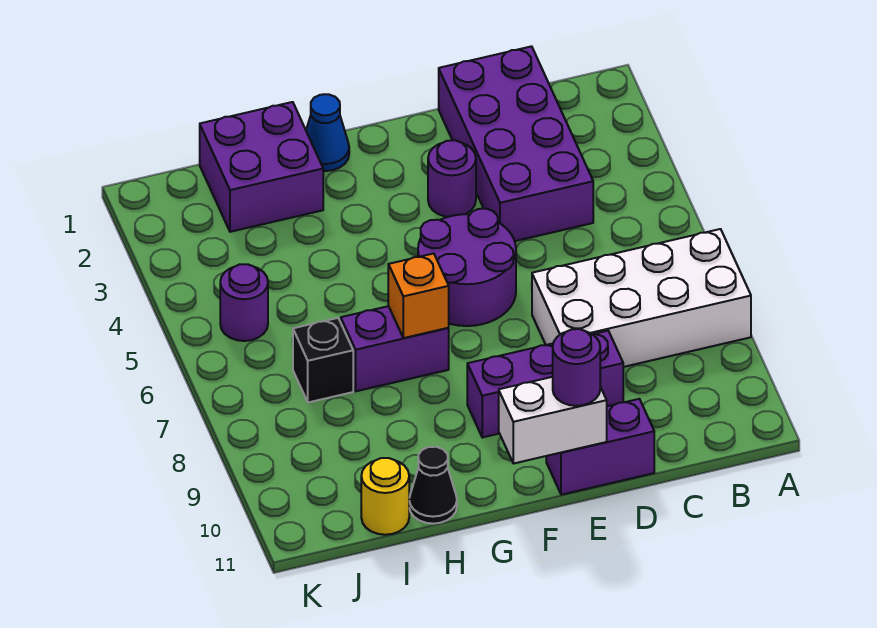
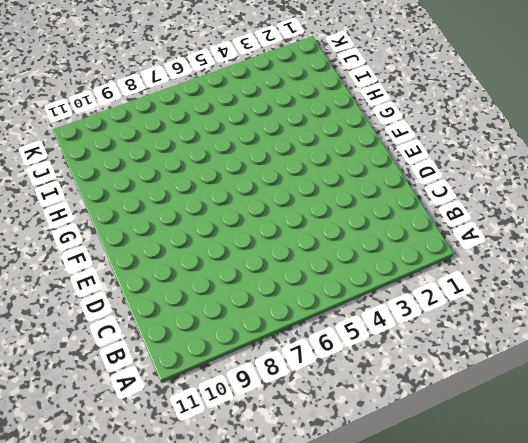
none -> white brick A7:D8 level 1
none -> purple brick C1:D4 level 1
none -> purple brick D9:F9 level 1

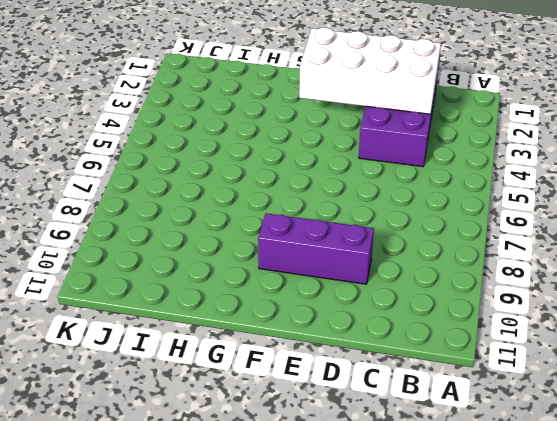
white brick C2:F3 level 2 -> white brick A7:D8 level 1
none -> purple brick D11:E11 level 1
none -> purple round brick E3 level 1
none -> purple round brick E5:F6 level 1

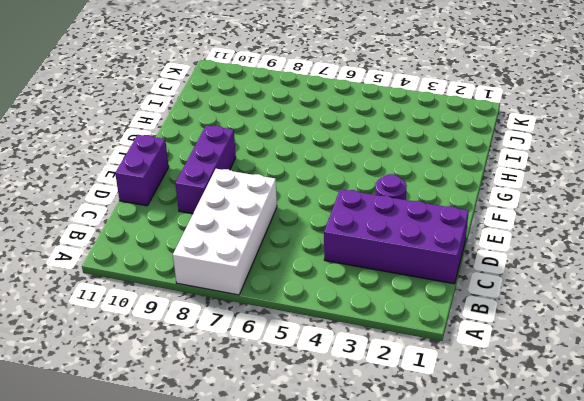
none -> purple round brick E5:F6 level 1
none -> blue cone G1 level 1
none -> purple brick G7:H7 level 1

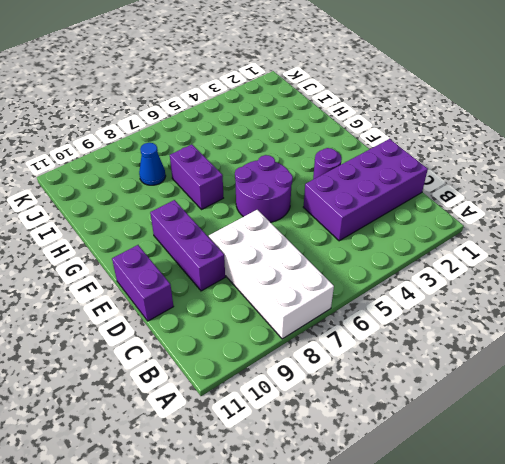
blue cone I8 level 1 -> blue cone G1 level 1
none -> purple brick H1:I2 level 1
none -> black cone H11 level 1
none -> black brick I7 level 1

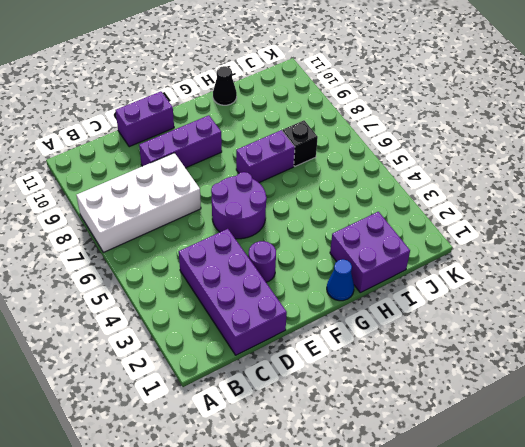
none -> yellow round brick I11 level 1
none -> purple round brick J5 level 1
none -> white brick E11:F11 level 2

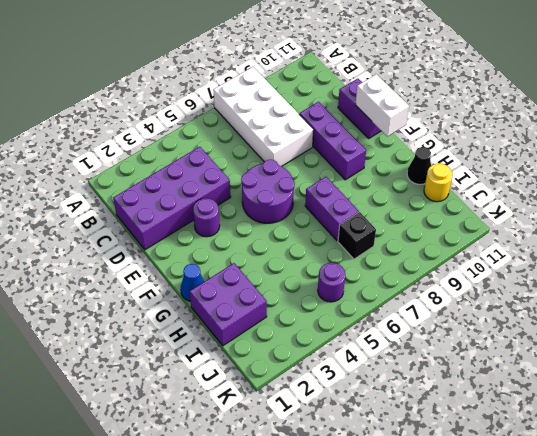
none -> orange brick G7 level 2
none -> purple round brick E11 level 3

